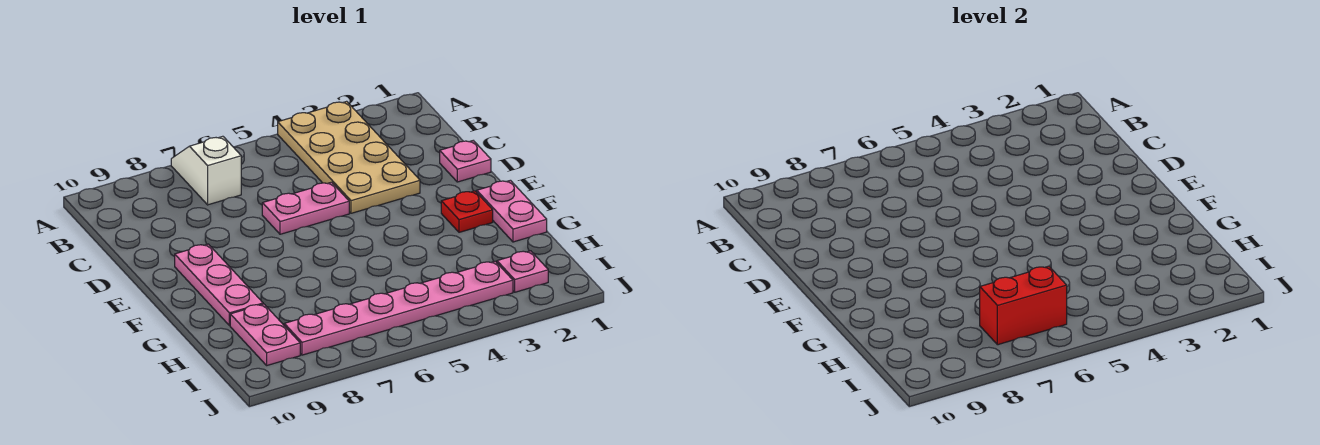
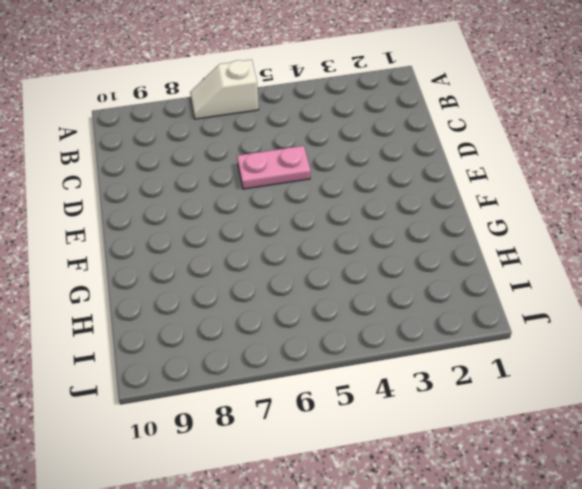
white slope A6:A7 level 1 top 6 -> white slope A7:B7 level 1 top B
none -> tan plate A3:D4 level 1
none -> pink plate D1 level 1

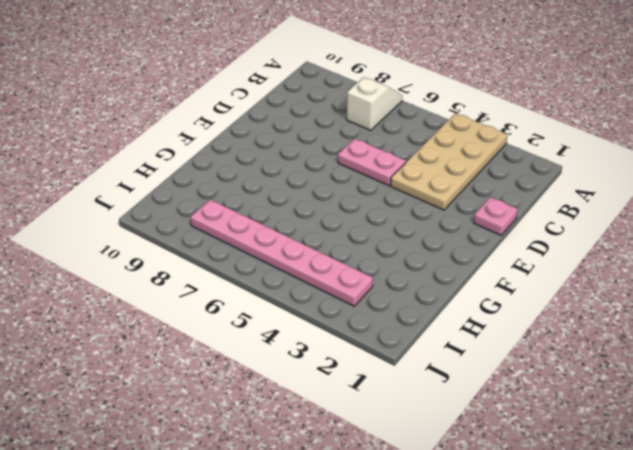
none -> pink plate E9:G9 level 1
none -> pink plate F1:G1 level 1

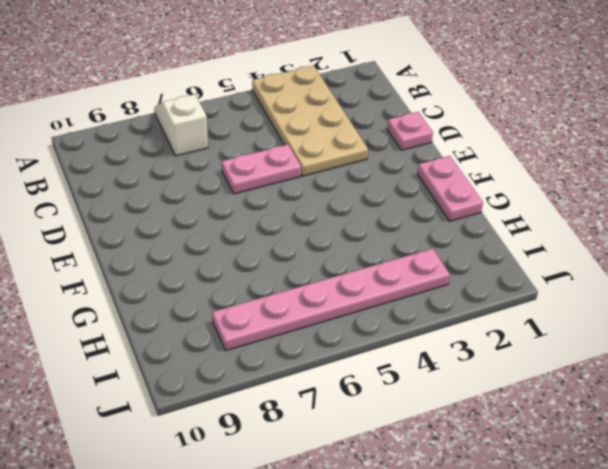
none -> pink plate E9:G9 level 1
none -> red plate F2 level 1

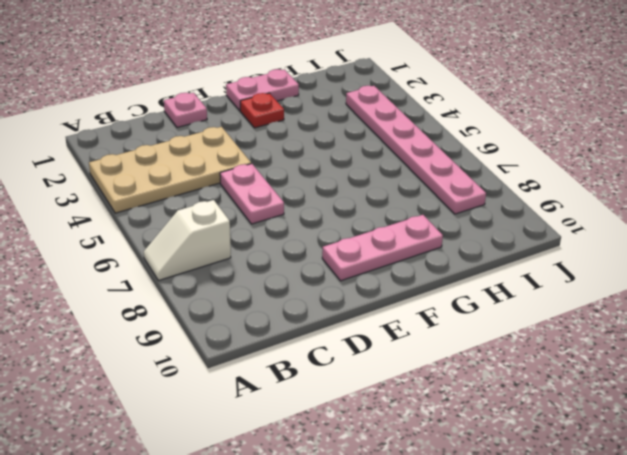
none -> pink plate H9:I9 level 1
none -> pink plate I2 level 1

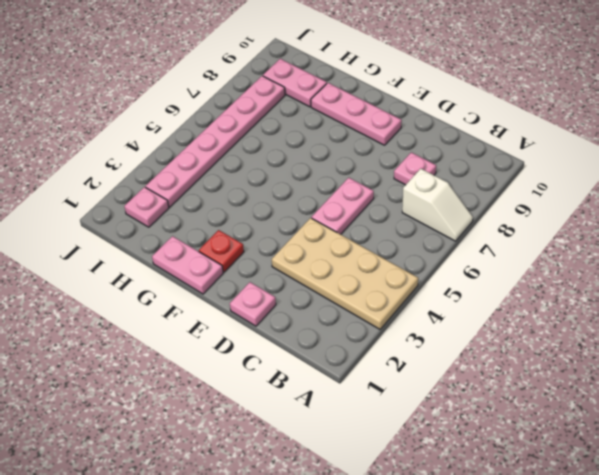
pink plate C8 level 1 -> none
none -> red brick I6:I7 level 2

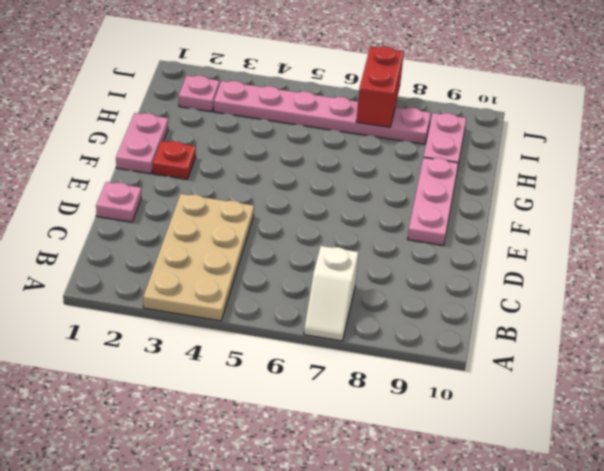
red brick I7:J7 level 2 -> red brick I6:I7 level 2
none -> pink plate D5:D6 level 1

